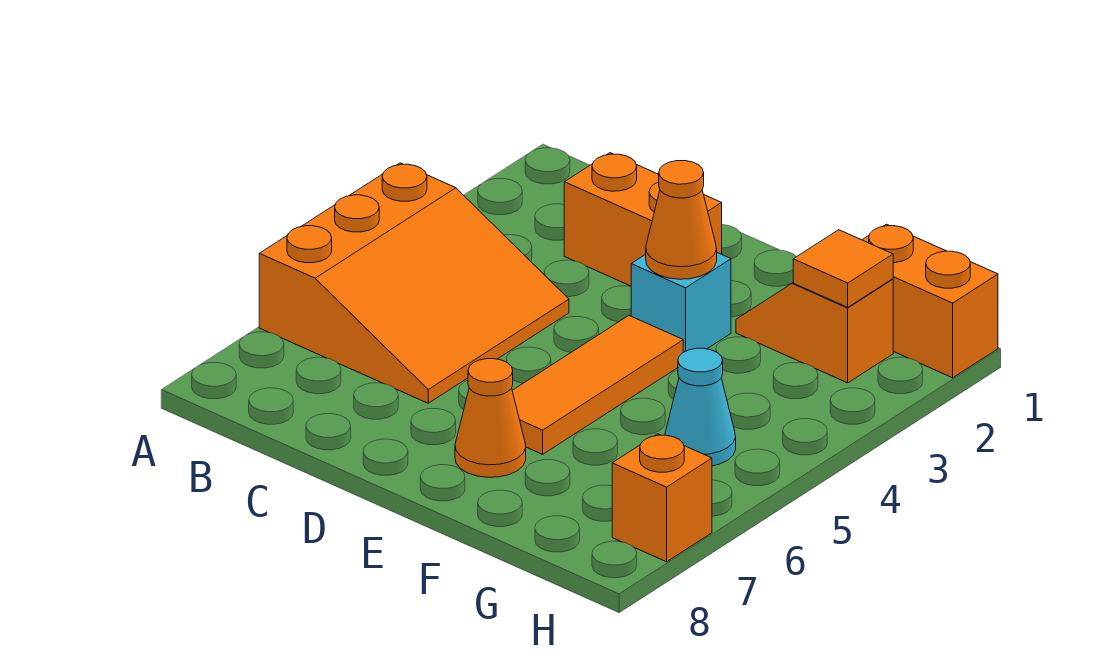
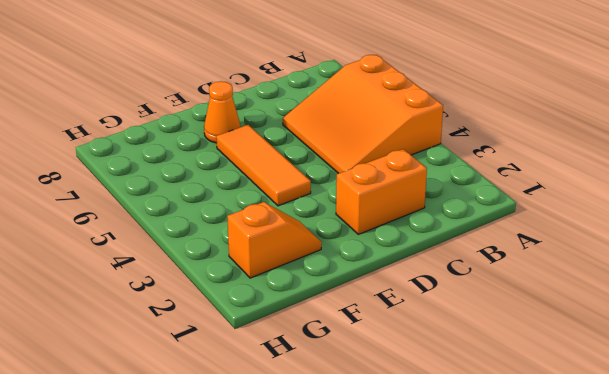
none -> cyan brick E3 level 1
none -> orange brick G1:H1 level 1

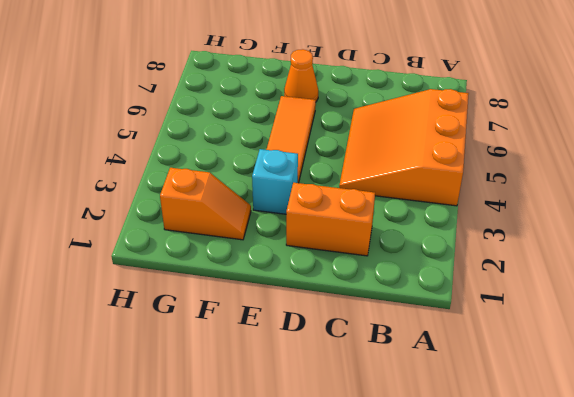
none -> orange brick G1:H1 level 1
none -> cyan cone G5 level 1

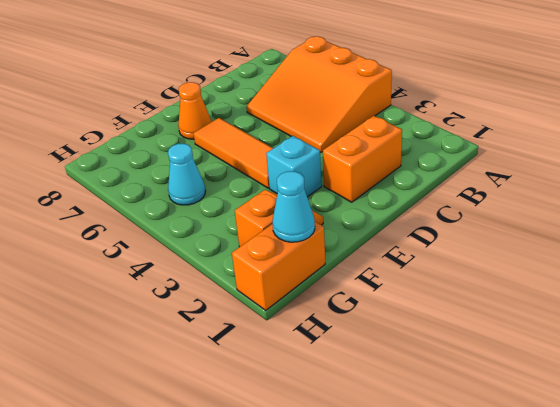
cyan cone G1 level 2 -> none
none -> orange brick H7 level 1
none -> orange cone E3 level 2

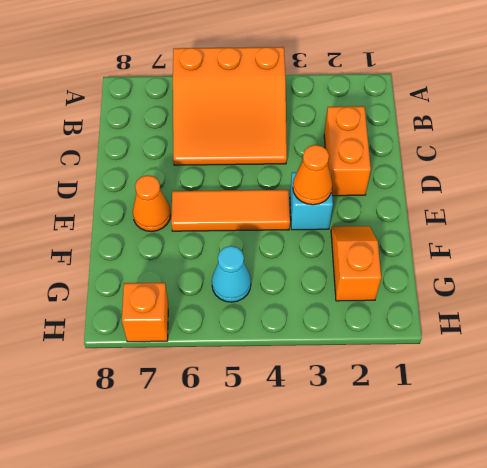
none -> orange brick G1:H1 level 1
none -> orange tile G2 level 2

